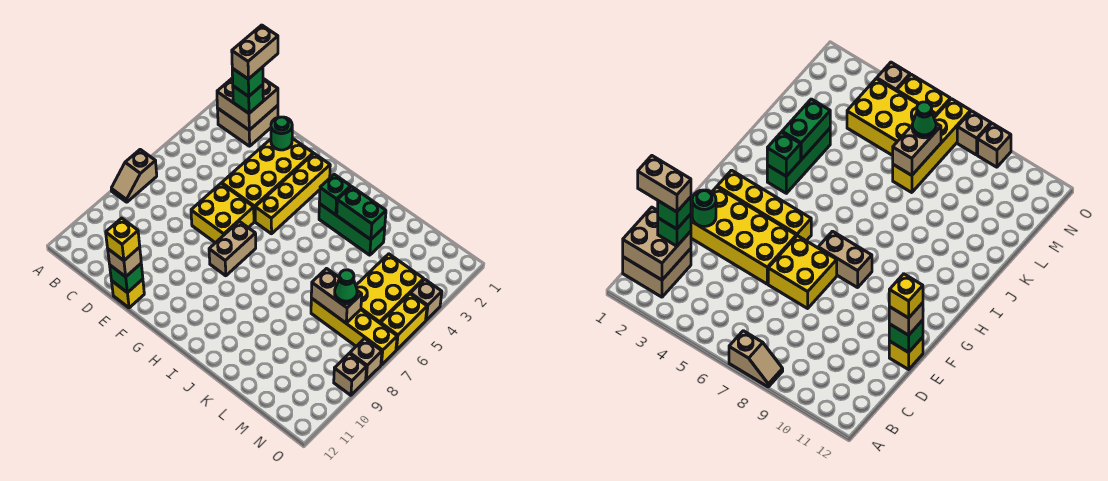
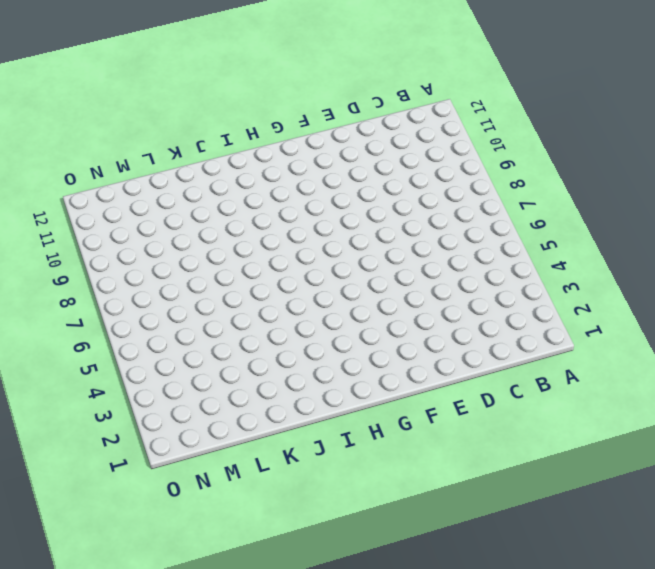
none -> tan slope A7:A8 level 1 top 7
none -> tan brick B1:C2 level 1
none -> yellow brick E2:F5 level 1

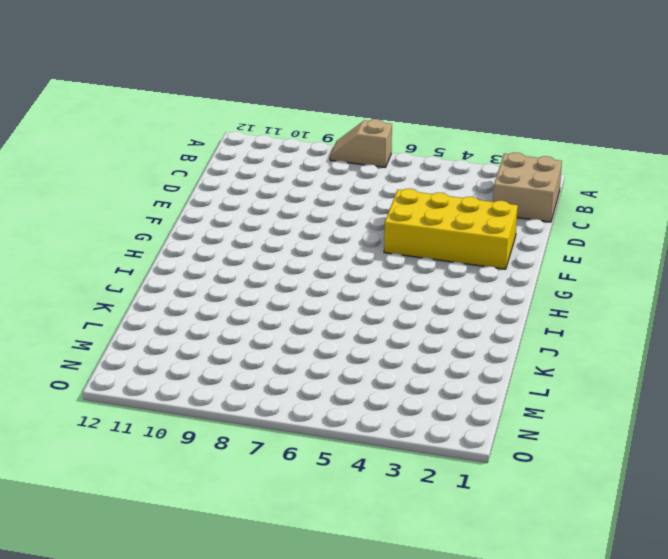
none -> yellow brick E6:F7 level 1
none -> yellow brick E12 level 1
none -> yellow brick G2:G5 level 1

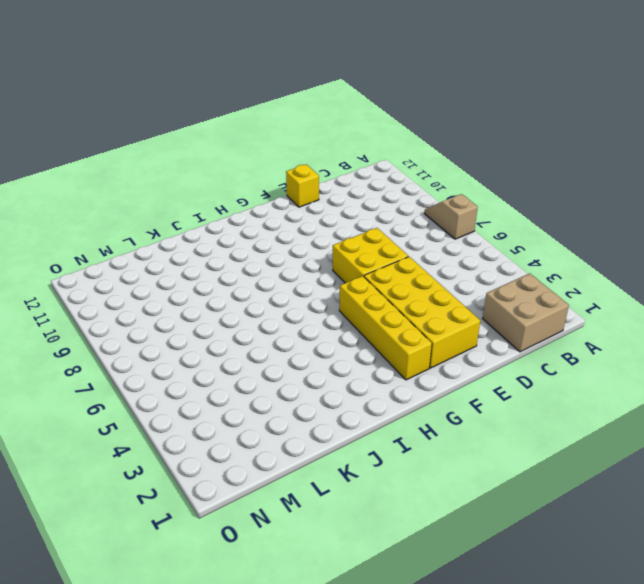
none -> tan brick G7:G8 level 1
none -> green brick I3:K3 level 1
none -> yellow brick L7:O7 level 1

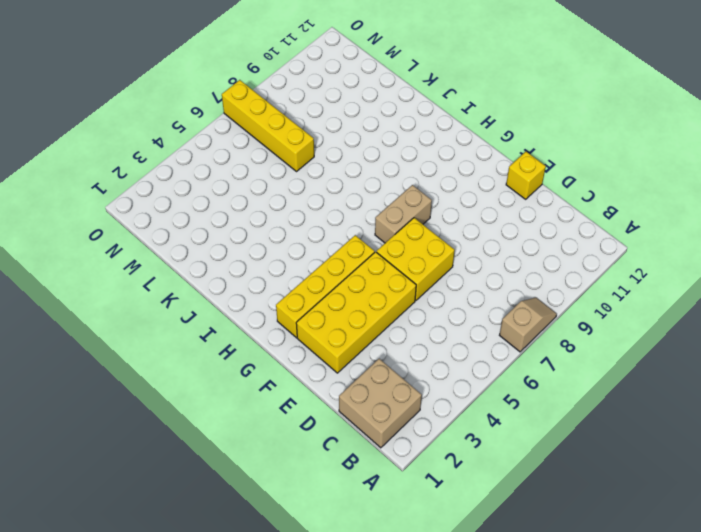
none -> green brick I3:K3 level 1
none -> yellow brick M4:N6 level 1
none -> tan brick O4 level 1

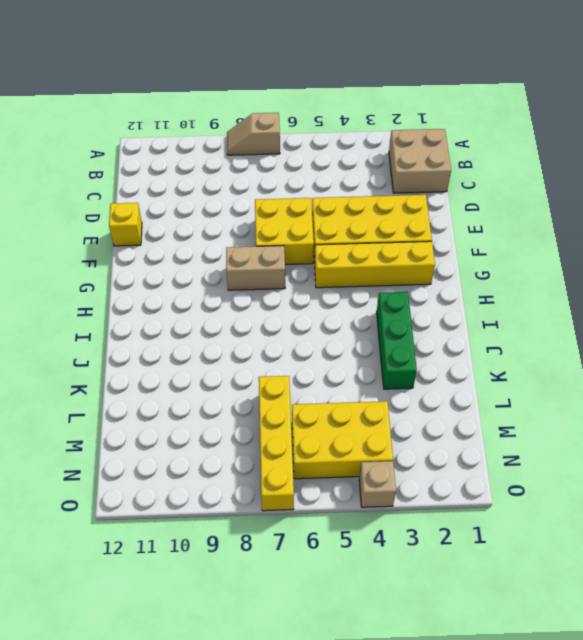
none -> yellow brick O5:O6 level 1
none -> tan brick O8 level 1
none -> tan brick O9 level 1

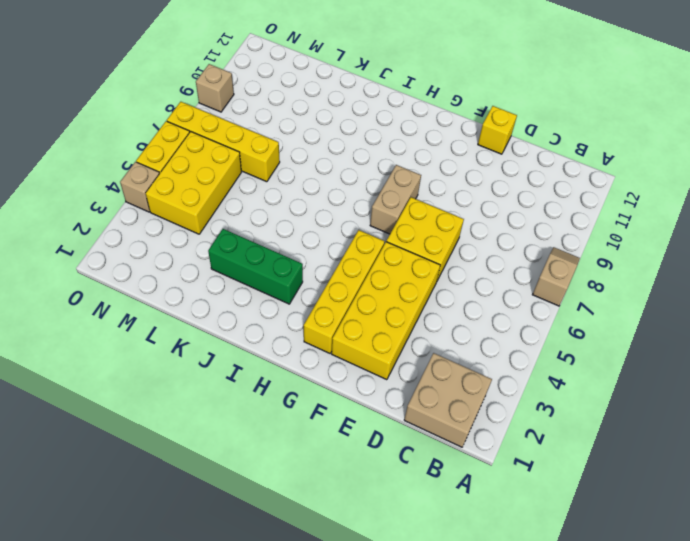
none -> tan brick O8 level 1
none -> tan brick B1:C2 level 2
none -> green round brick E2 level 2

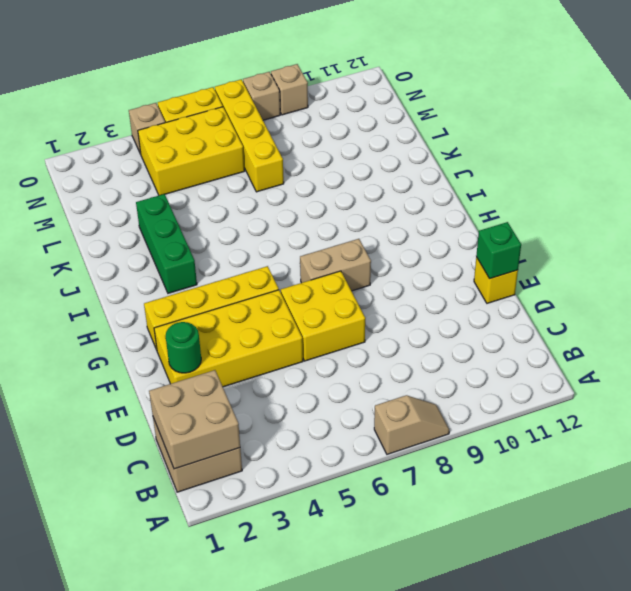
none -> green brick I3 level 2
none -> green brick J3:K3 level 2
none -> tan brick L7:M7 level 2

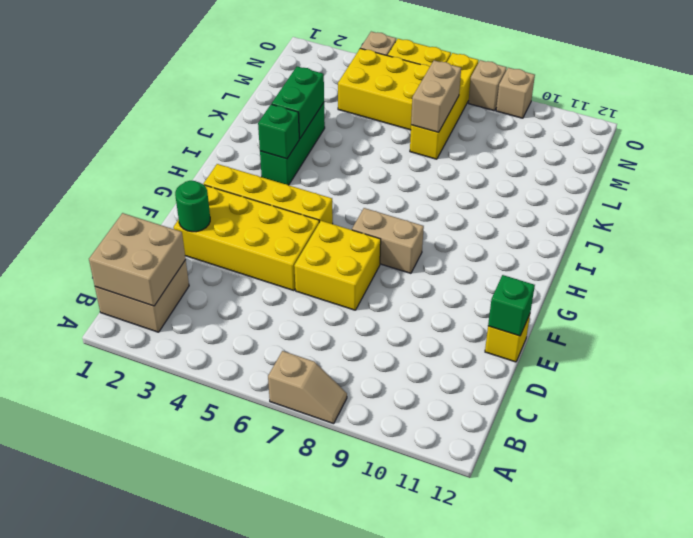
none -> green brick C2 level 3
none -> tan brick E12 level 3
none -> green cone M7 level 3

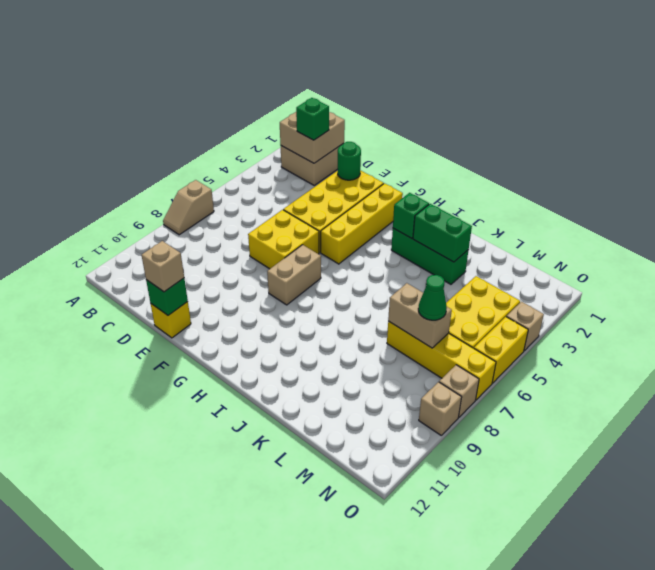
none -> green brick C2 level 4
none -> yellow brick E12 level 4
none -> tan brick C1:C2 level 5

